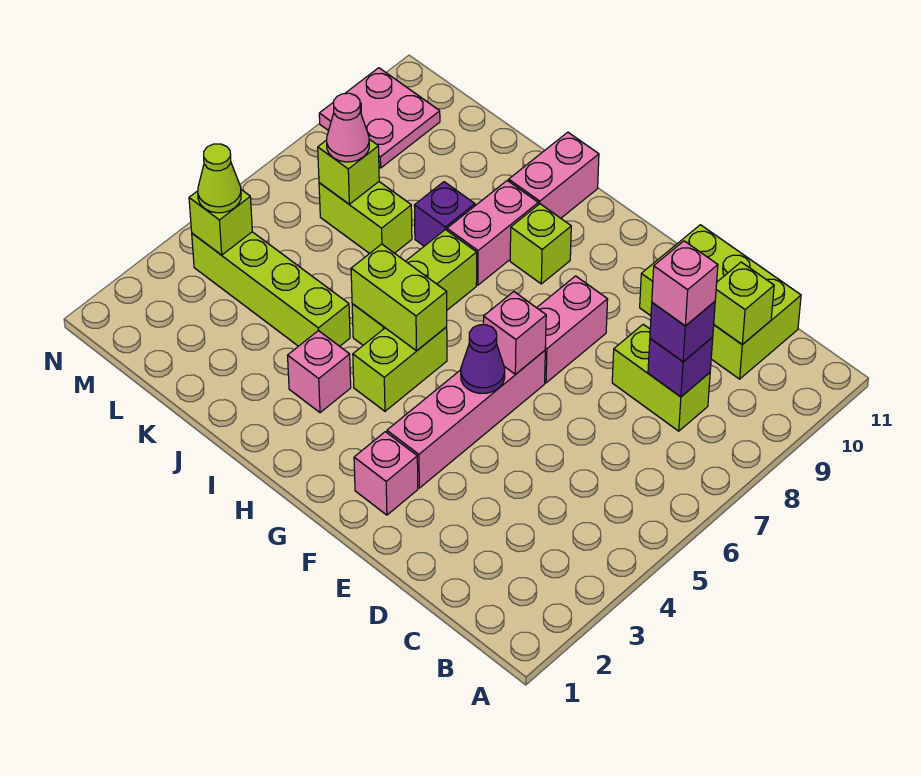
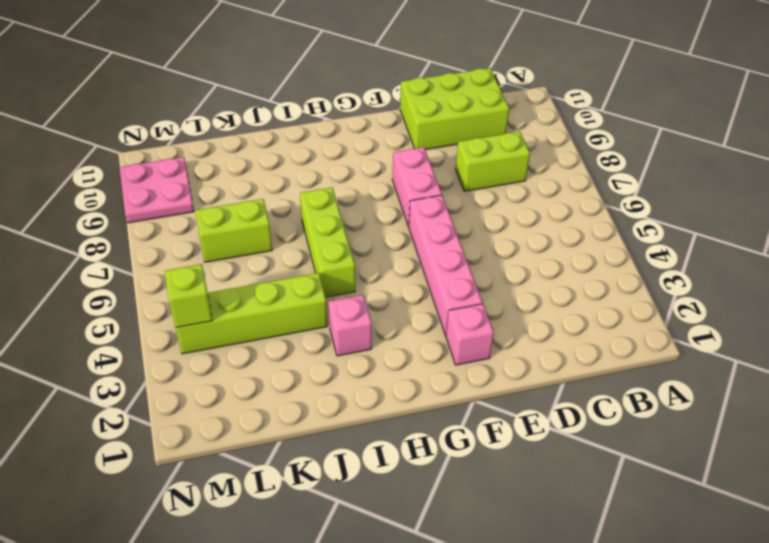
none -> lime brick H4:H5 level 1
none -> lime brick H9 level 1
none -> pink brick I8:I9 level 1

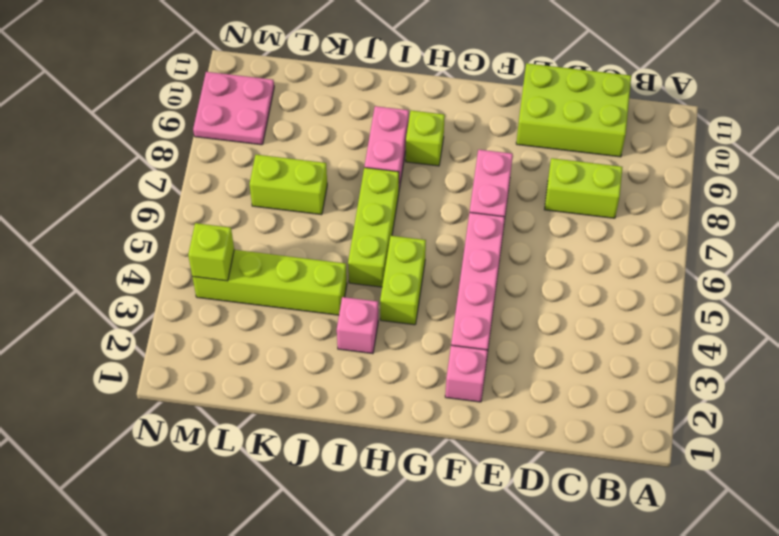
none -> pink brick I10:I11 level 1
none -> purple brick J8 level 1
none -> purple brick C8 level 2

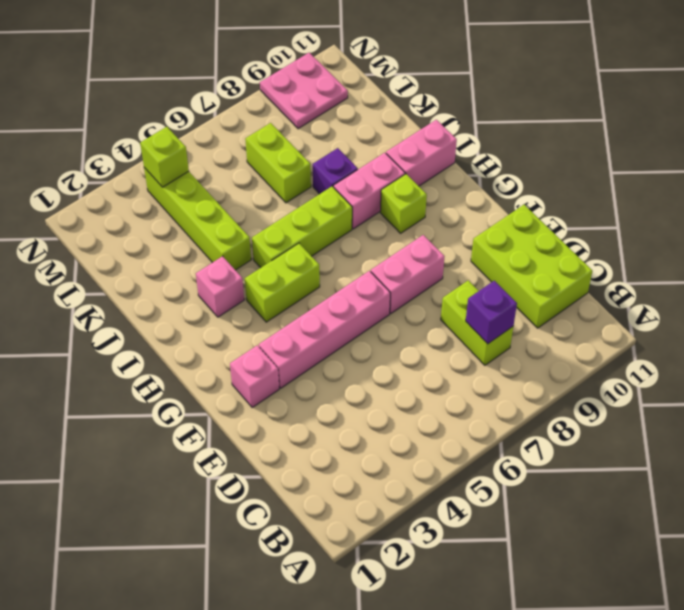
none -> lime brick C10 level 2
none -> purple cone F5 level 2
none -> pink brick F6 level 2

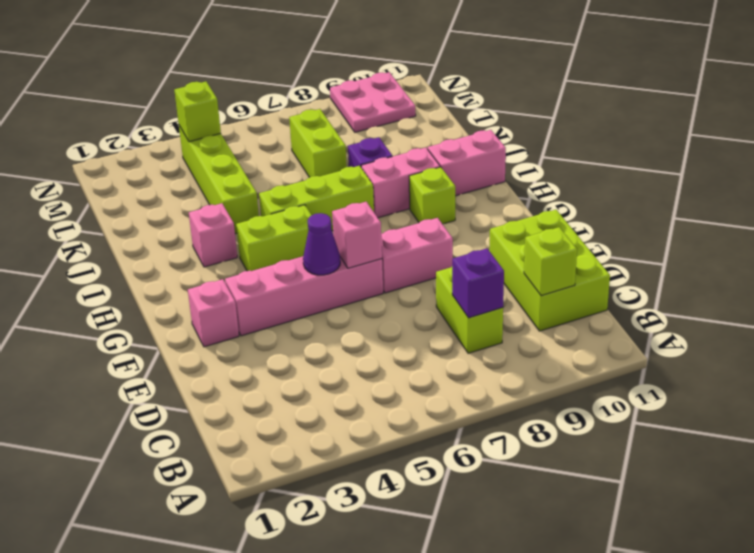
none -> lime brick H5:I5 level 2
none -> lime brick L7 level 2
none -> purple brick C8 level 3

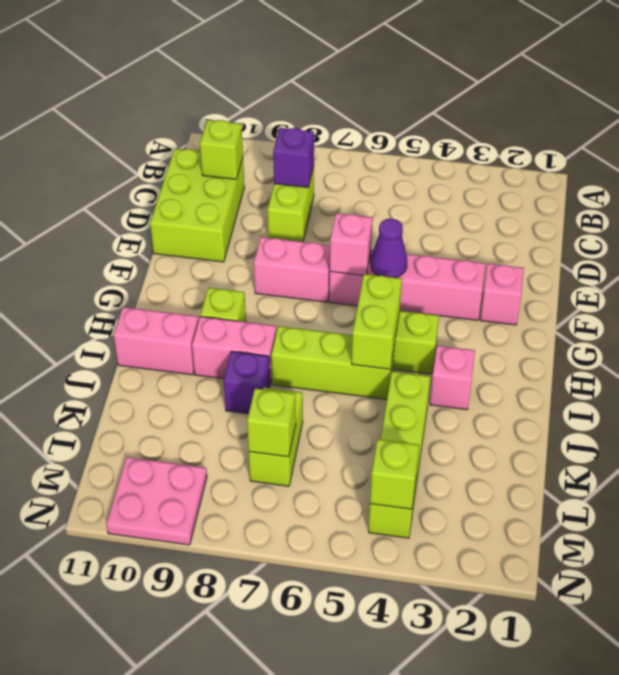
none -> purple brick C8 level 3
none -> pink cone L7 level 3
none -> lime cone M4 level 3

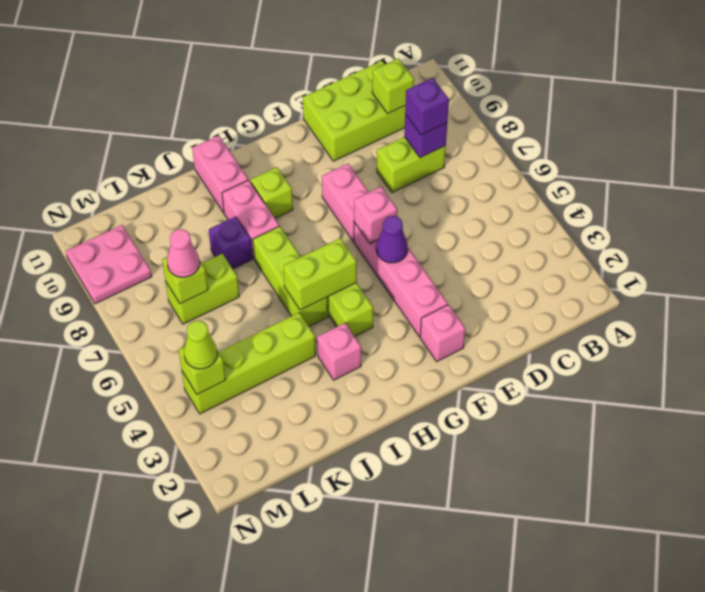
none -> pink brick C8 level 4

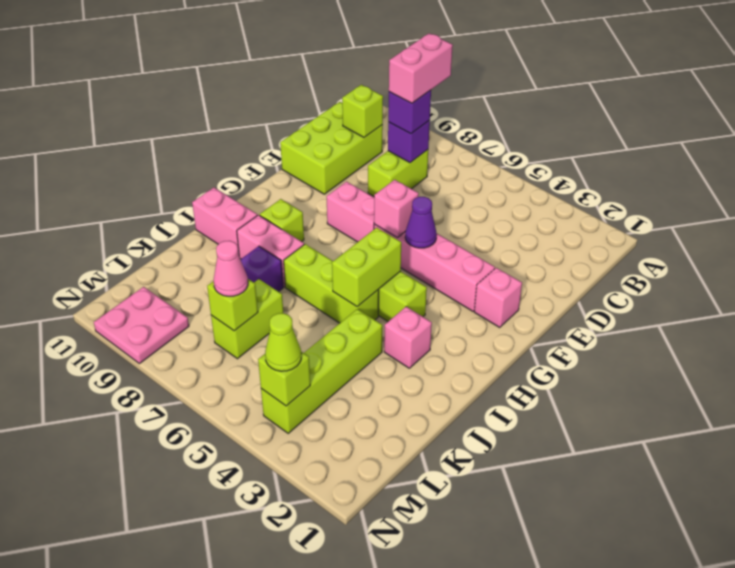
pink brick B8:C8 level 4 -> pink brick C8 level 4

